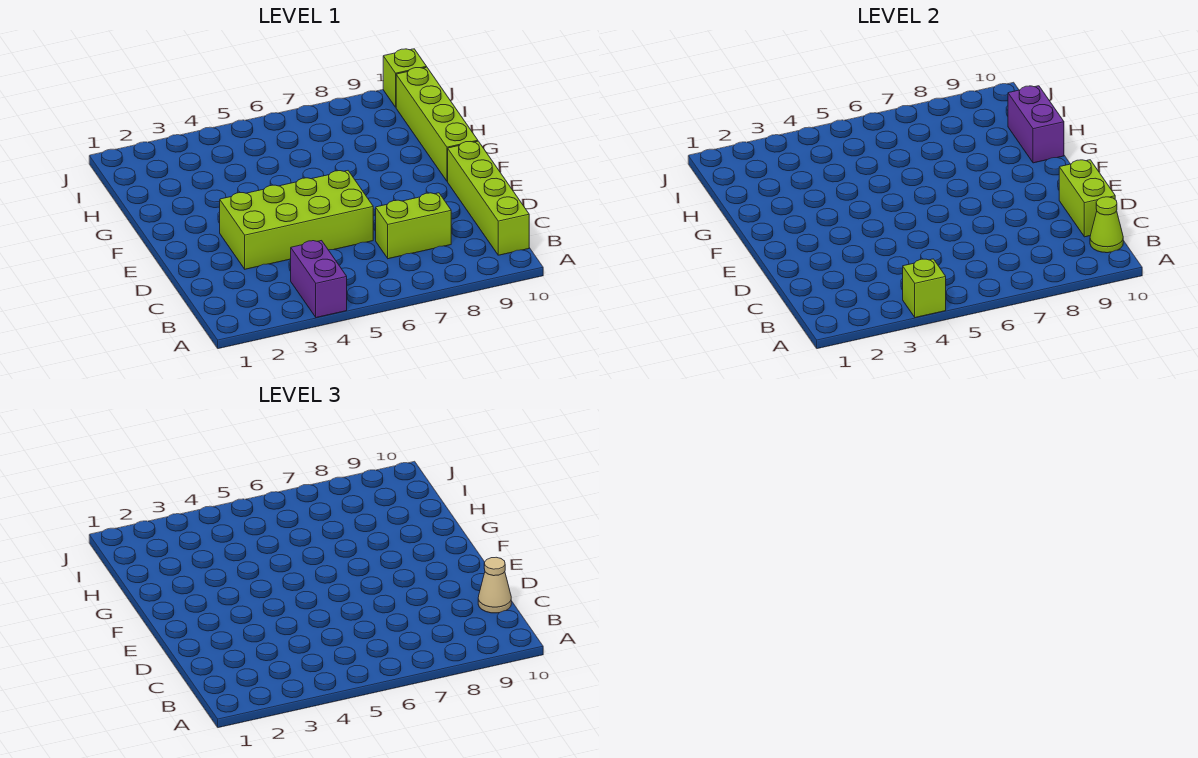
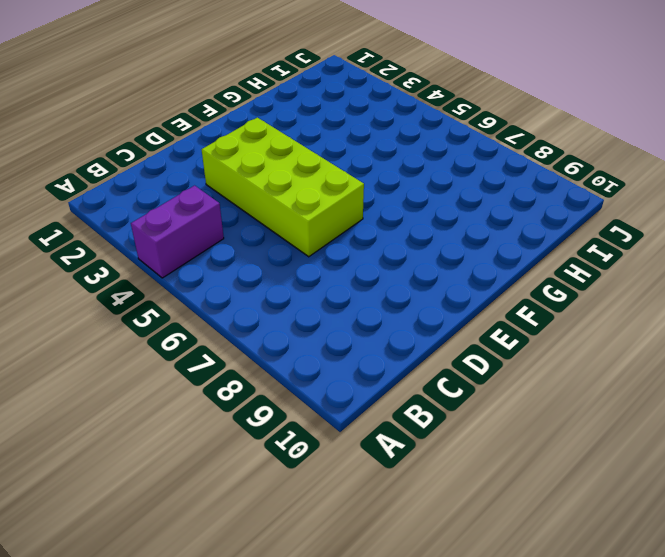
none -> lime brick B10:E10 level 1
none -> lime brick C7:C8 level 1

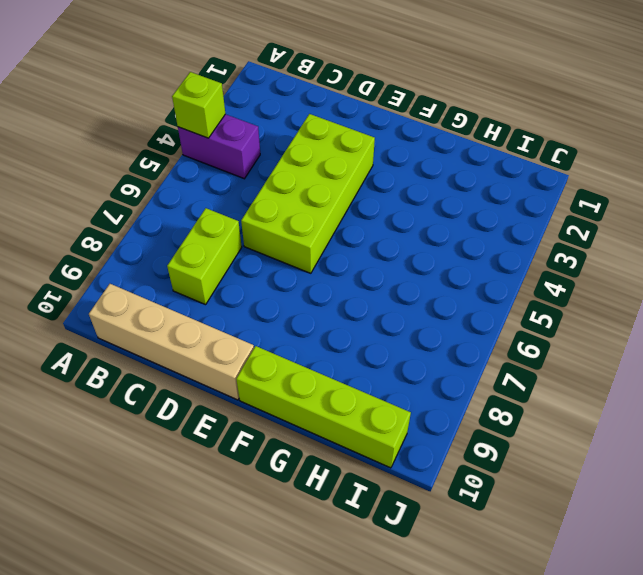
tan brick B10:E10 level 1 -> lime brick B10:E10 level 1
none -> lime brick J10 level 1
none -> lime cone B10 level 2

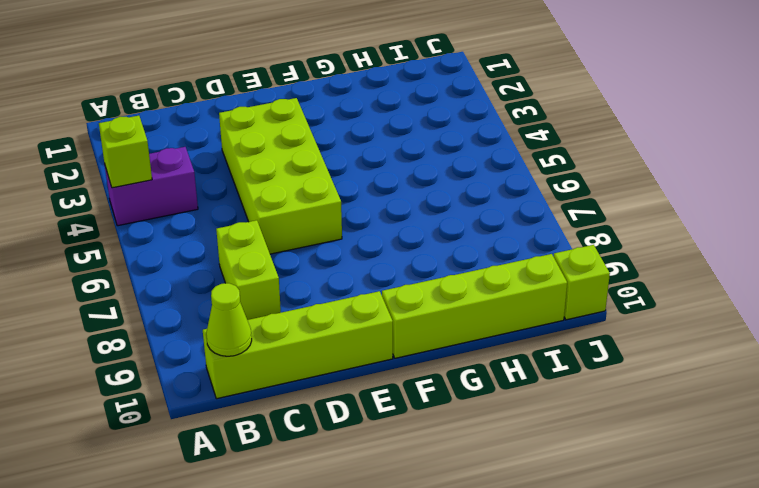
none -> lime brick C10:D10 level 2
none -> purple brick G10:H10 level 2

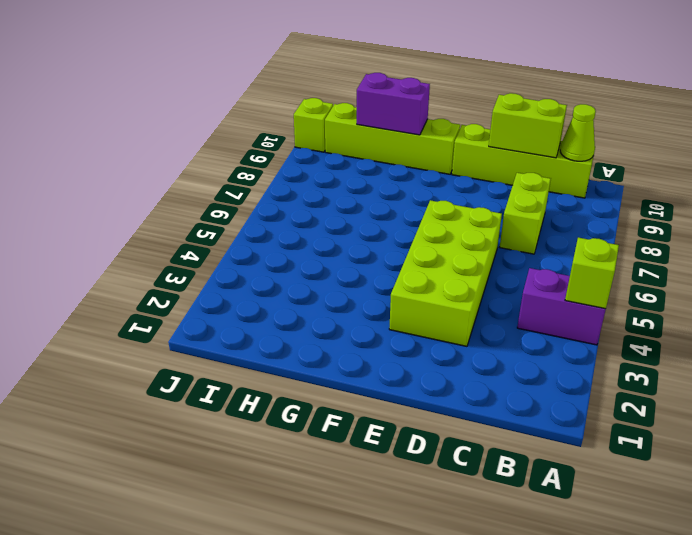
none -> tan cone C10 level 3

